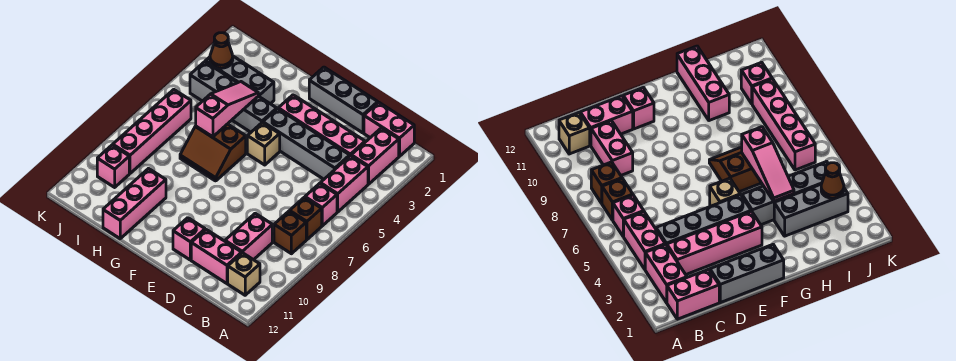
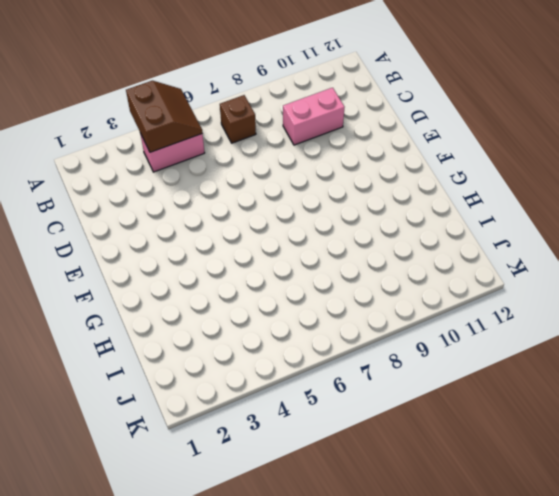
brown slope A4:B5 level 2 top 4 -> brown slope G6:H7 level 1 top 6
none -> pink brick B1:C1 level 1
none -> pink brick B2:B3 level 1
none -> pink brick B6 level 1

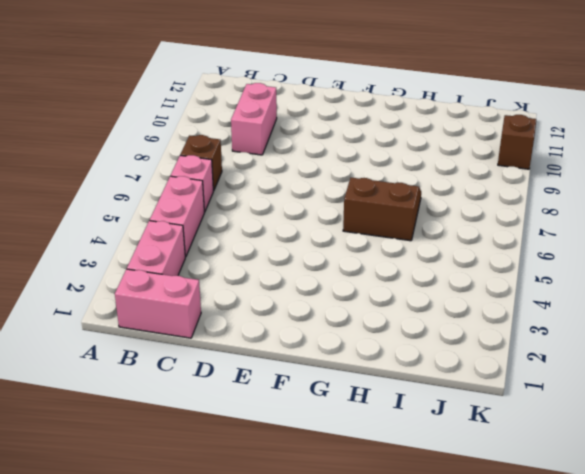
brown brick K10 level 1 -> brown brick B8 level 1
none -> tan brick B11 level 1
none -> pink brick C3:F3 level 1
none -> grey brick C4:F4 level 1

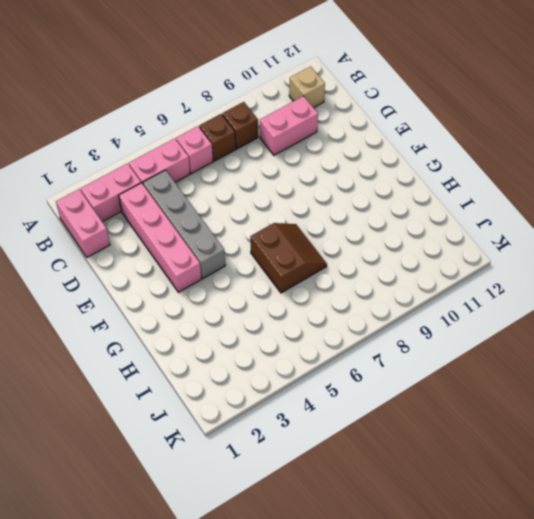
none -> pink brick C11:D11 level 1
none -> grey brick D1:F1 level 1
none -> pink brick E11 level 1

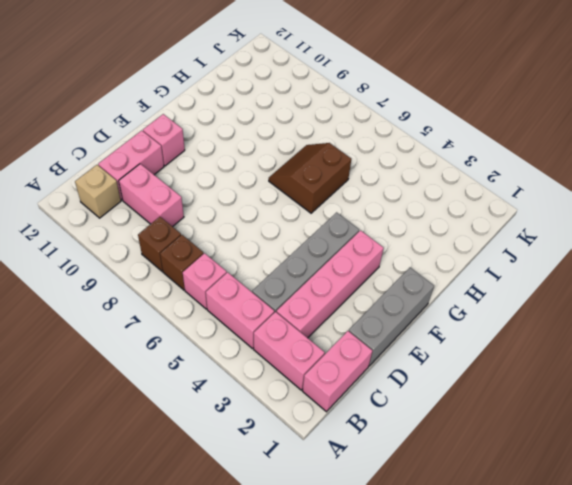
none -> tan brick F5 level 1
none -> grey brick G4:J4 level 1
none -> grey brick H3:J3 level 1

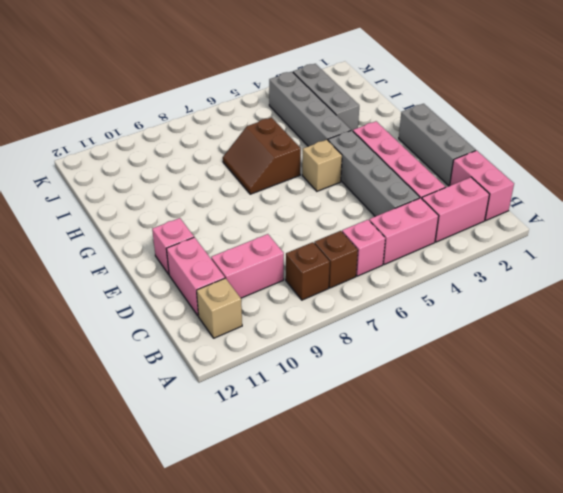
none -> pink brick H10:H12 level 1
none -> pink brick J6:J9 level 1
none -> pink brick J10 level 1

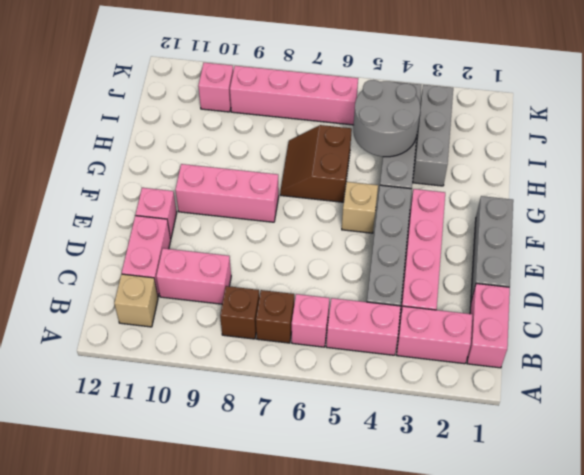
pink brick F8:F10 level 1 -> pink brick H10:H12 level 1
grey round brick H4:I5 level 2 -> pink slope H4:H6 level 2 top 6
none -> brown cone J3 level 2

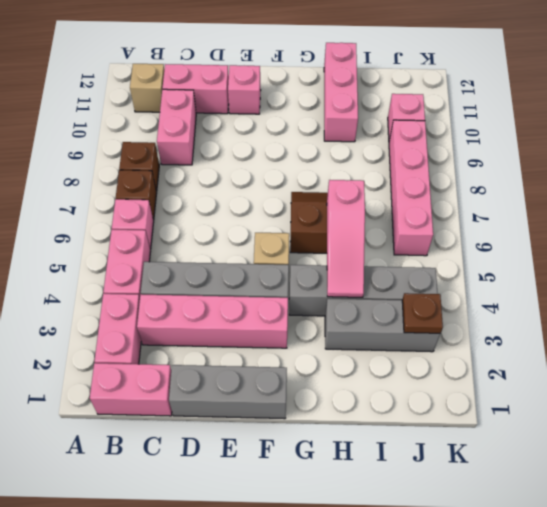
brown plate J3 level 2 -> brown cone J3 level 2

